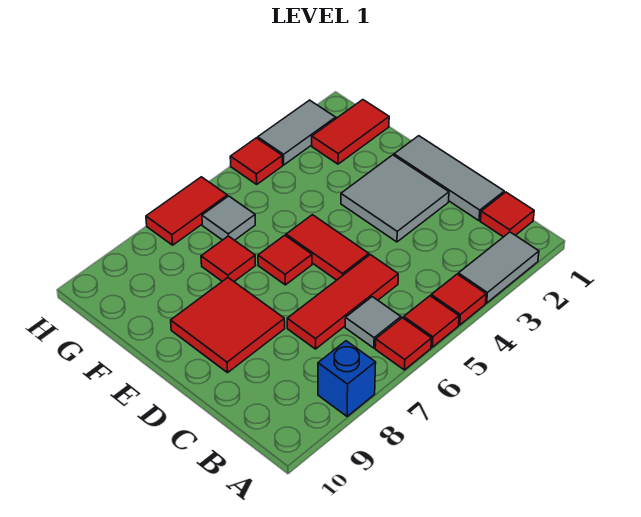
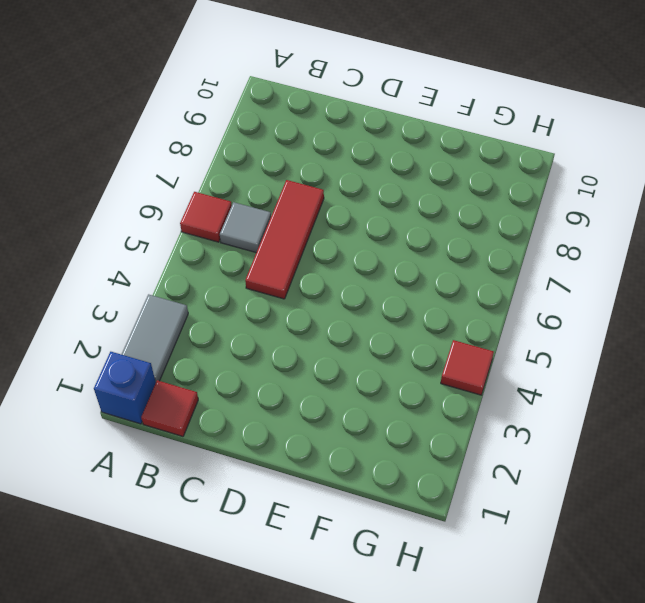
blue brick A1 level 1 -> blue brick A8 level 1
none -> red tile A4 level 1
none -> red tile A5 level 1
none -> grey tile C1:E1 level 1

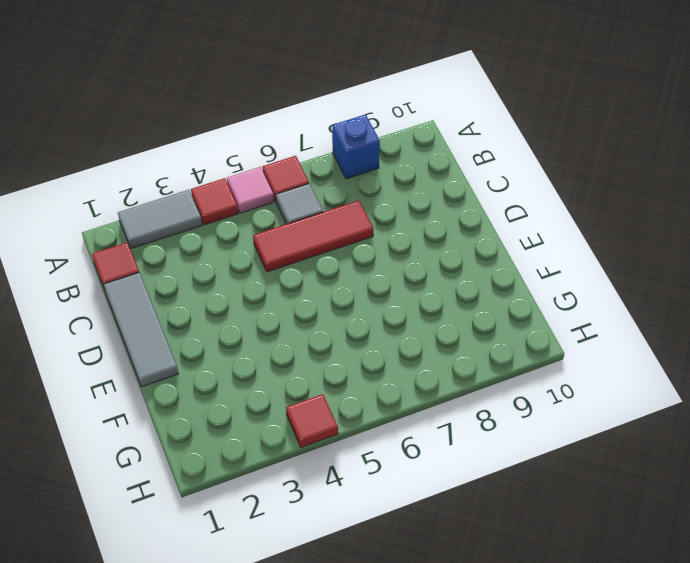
pink tile A5 level 1 -> red tile A5 level 1
none -> grey tile D2:E3 level 1
none -> red tile D5:E5 level 1
none -> red tile D8:E9 level 1

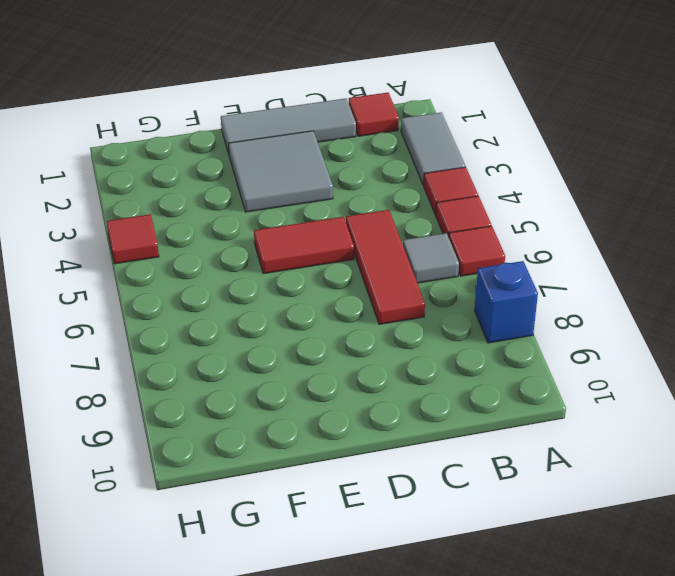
none -> red tile D8:E9 level 1
none -> red tile E6 level 1
none -> red tile F7 level 1

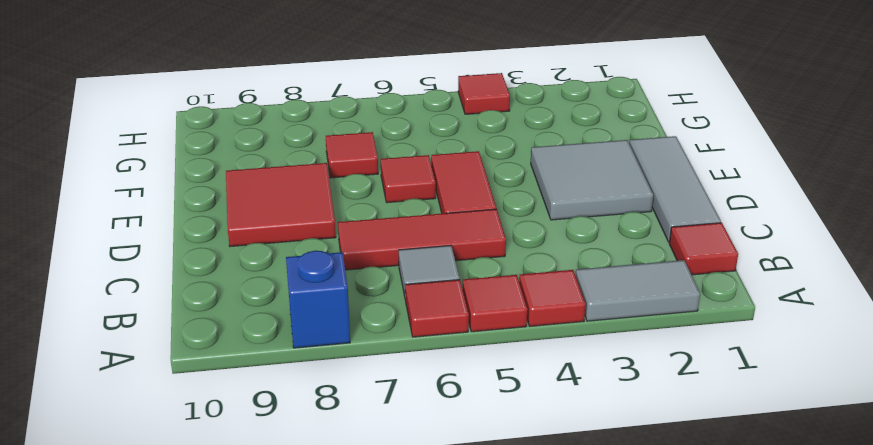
none -> red tile G1:G2 level 1
none -> grey tile G6 level 1
none -> grey tile H2:H3 level 1

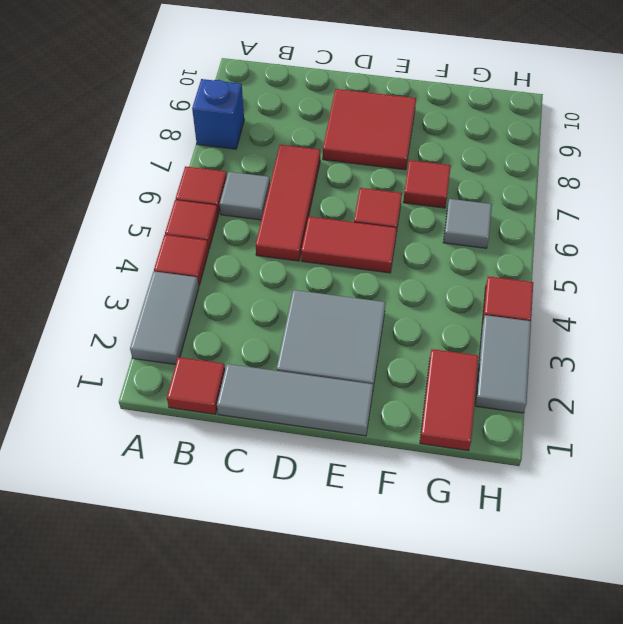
none -> red tile H6:H7 level 1

